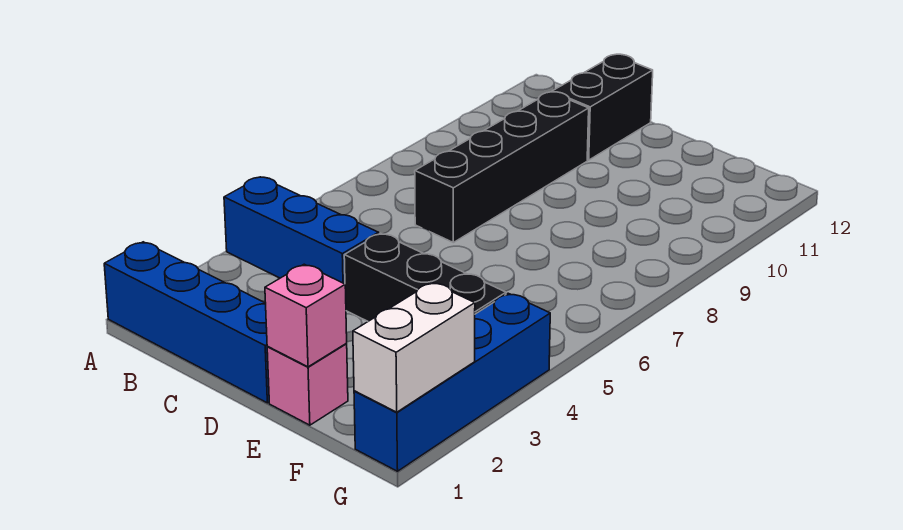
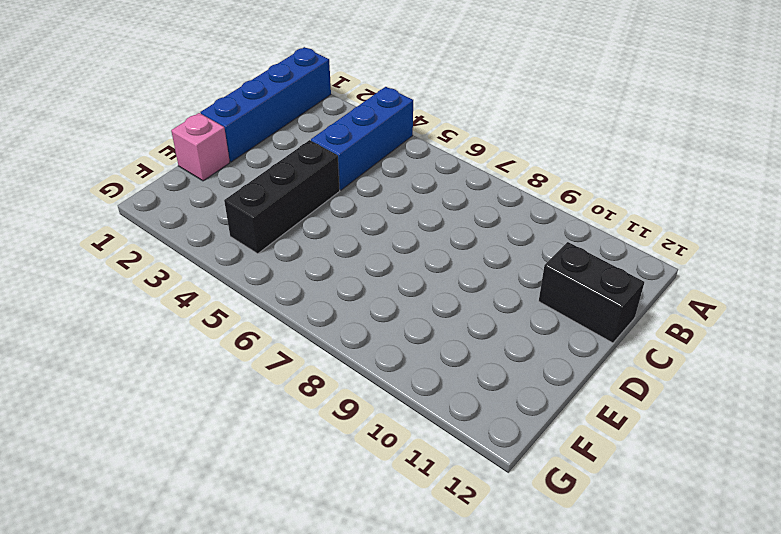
none -> black brick C7:C10 level 1
none -> blue brick G1:G4 level 1

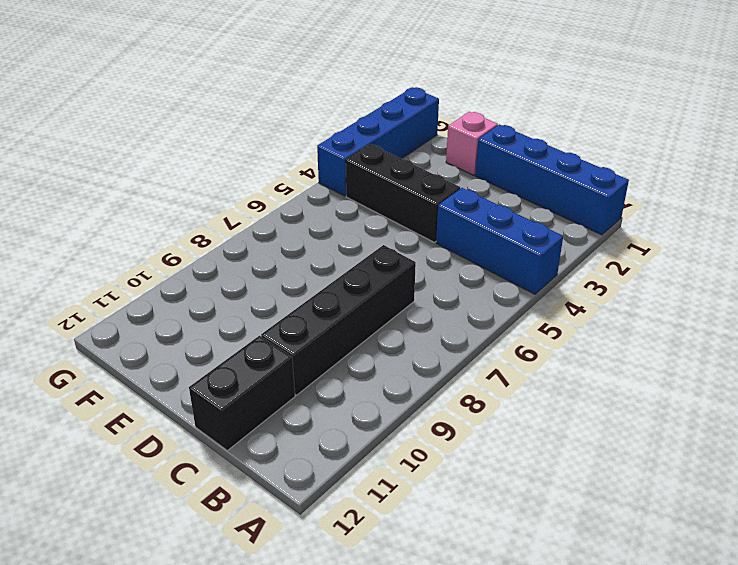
none -> pink brick E1 level 2
none -> white brick G1:G2 level 2

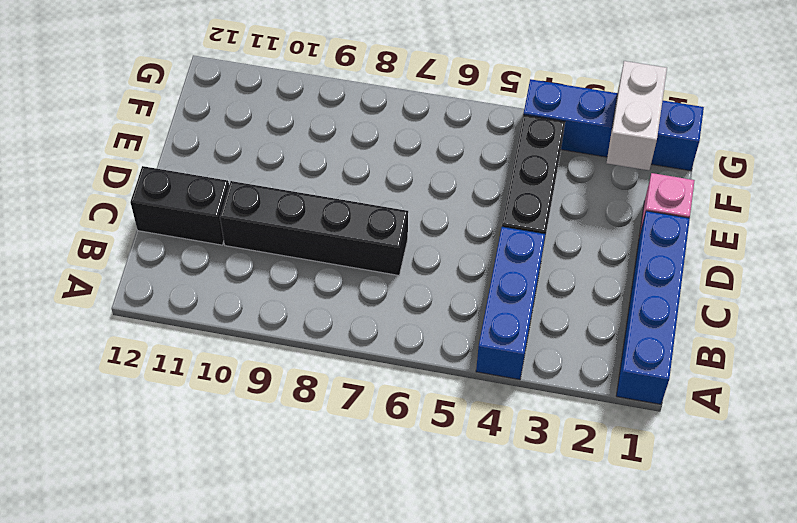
white brick F2:G2 level 2 -> white brick G1:G2 level 2
none -> pink brick E1 level 2

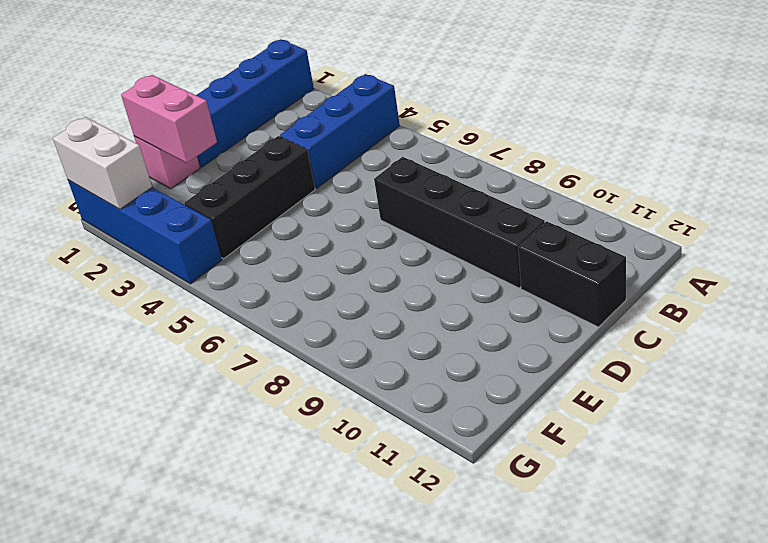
pink brick E1:E2 level 2 -> pink brick E1 level 2

